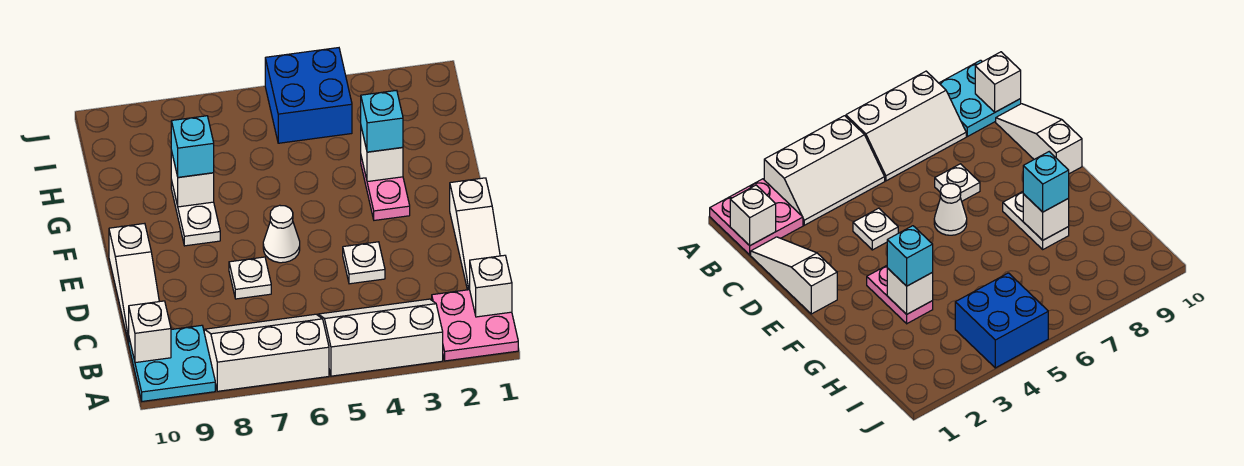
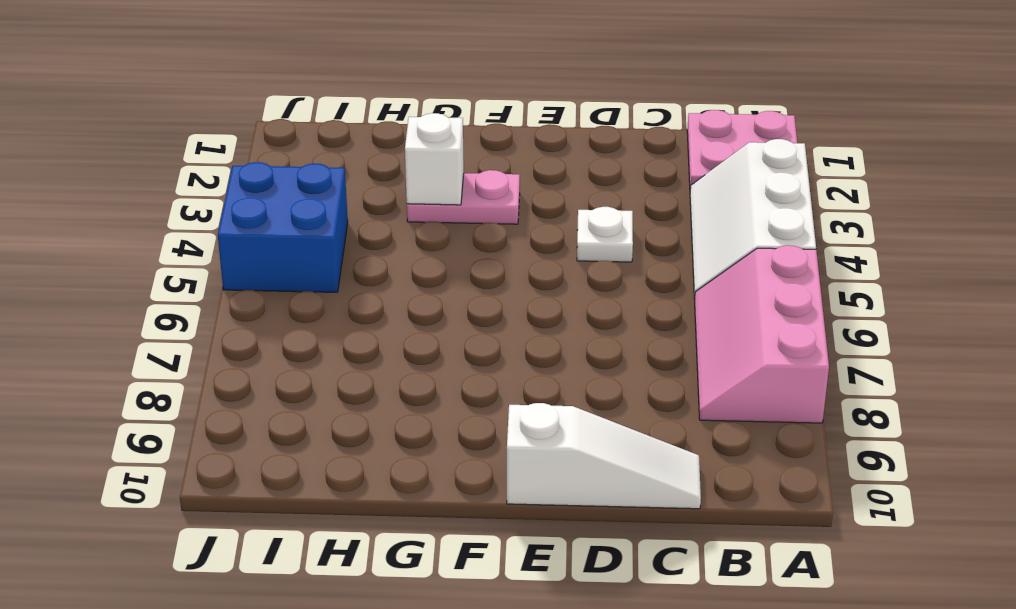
pink slope A6:B8 level 1 top A -> white slope A6:B8 level 1 top A
none -> cyan plate A9:B10 level 1
none -> white slope C1:E1 level 1 top E
none -> white plate D7 level 1

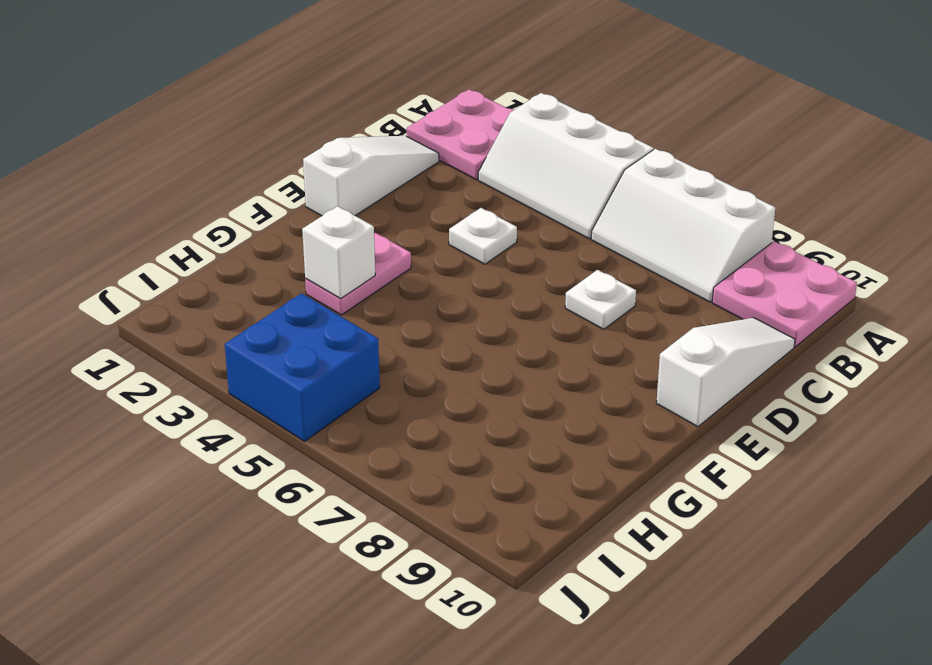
pink plate A9:B10 level 1 -> cyan plate A9:B10 level 1
none -> white cone E6 level 1
none -> white plate F8:G8 level 1
none -> white brick B1 level 2

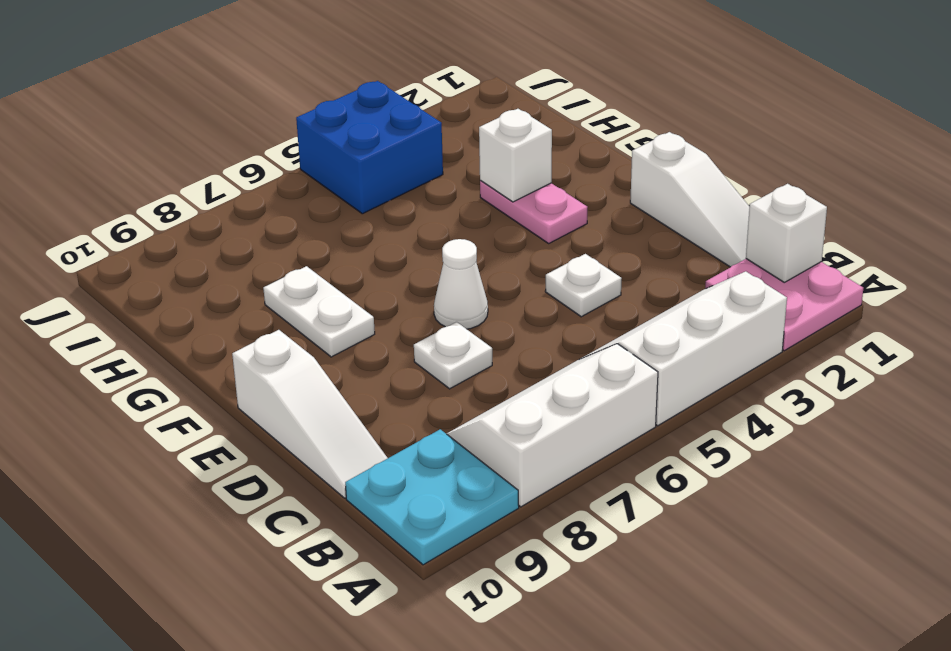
none -> white brick B10 level 2
none -> white brick G8 level 2
none -> cyan brick G3 level 3

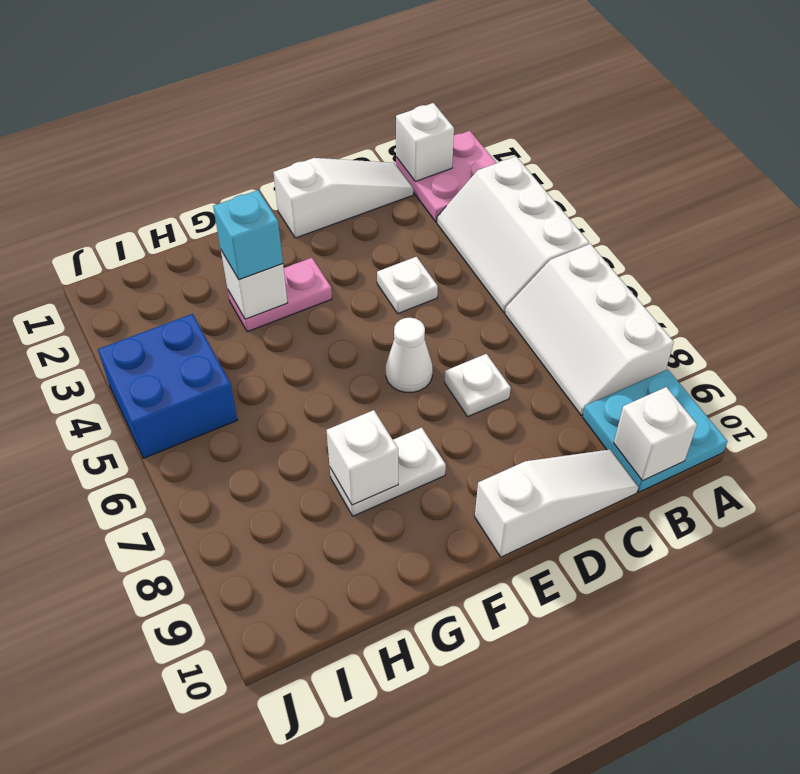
none -> cyan brick G8 level 3

